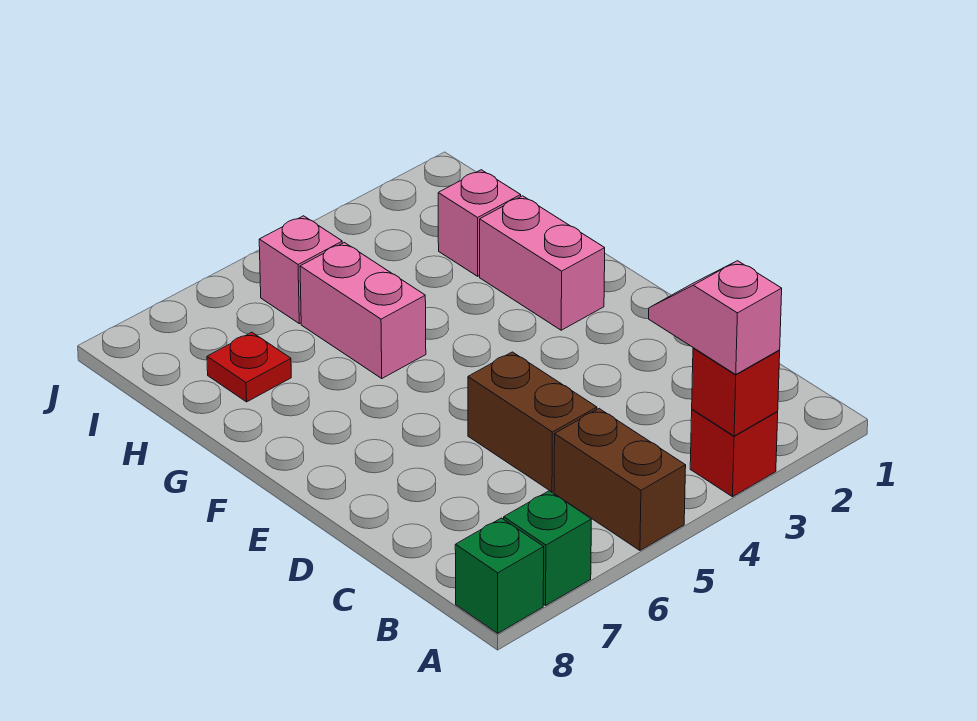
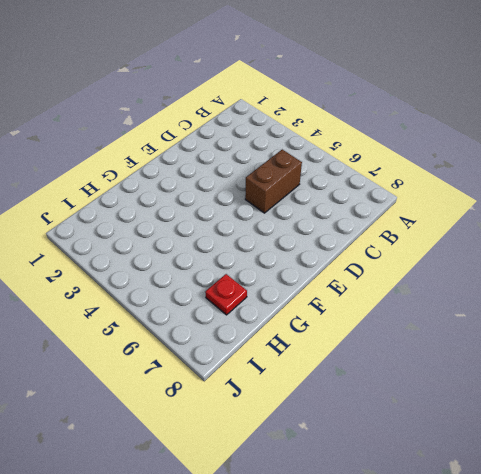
none -> red brick A3 level 1
none -> brown brick A5:B5 level 1
none -> green brick A7 level 1

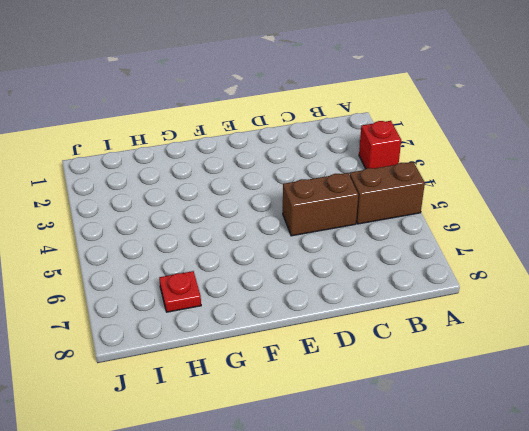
none -> green brick A7 level 1
none -> green brick A8 level 1
none -> pink brick F2:G2 level 1

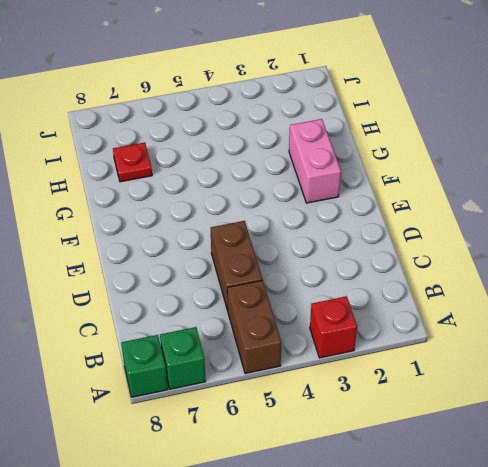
none -> pink brick G5:H5 level 1
none -> pink brick H2 level 1
none -> pink brick I5 level 1

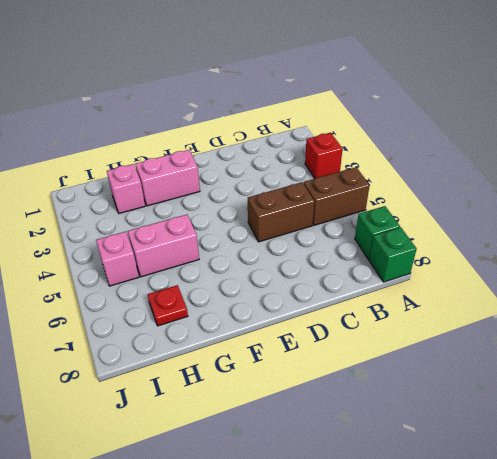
none -> red brick A3 level 2
none -> pink slope A3:B3 level 3 top A

